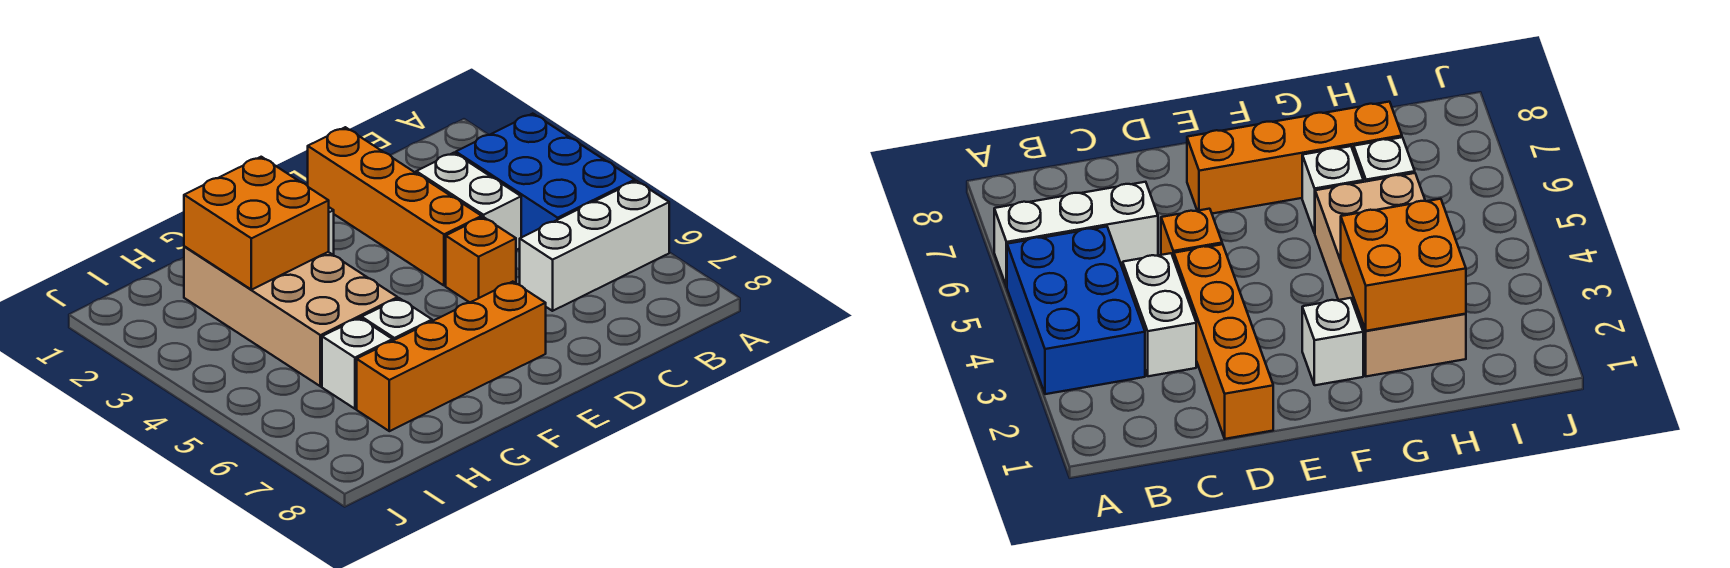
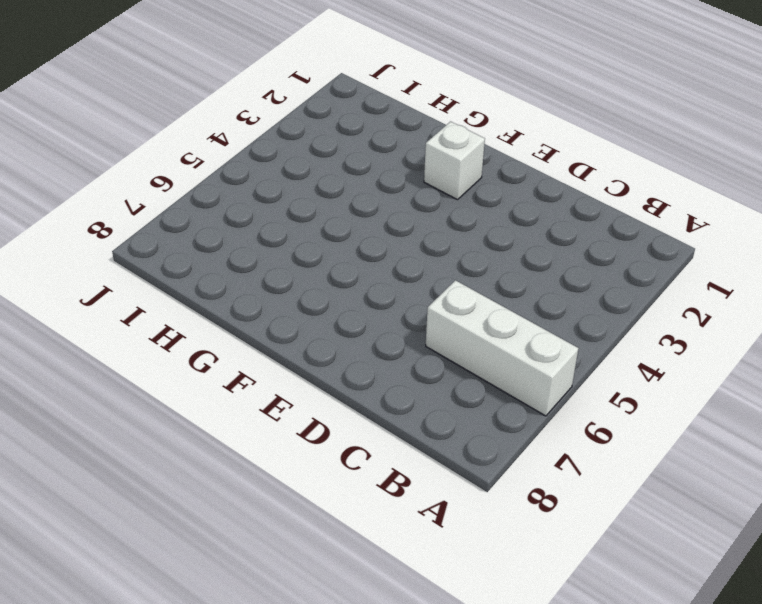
none -> blue brick A3:B5 level 1
none -> white brick C3:C4 level 1

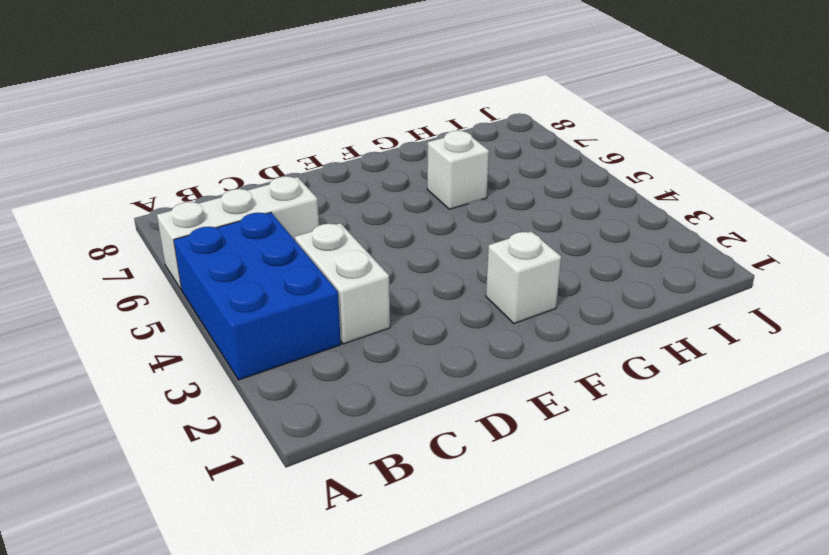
none -> orange brick D1:D4 level 1
none -> orange brick D5 level 1

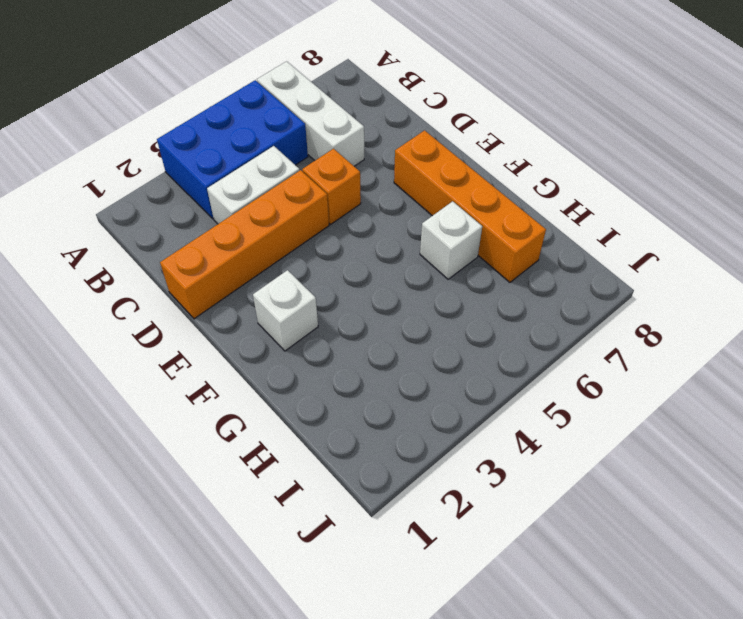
none -> tan brick G2:H5 level 1
none -> white brick H6 level 1

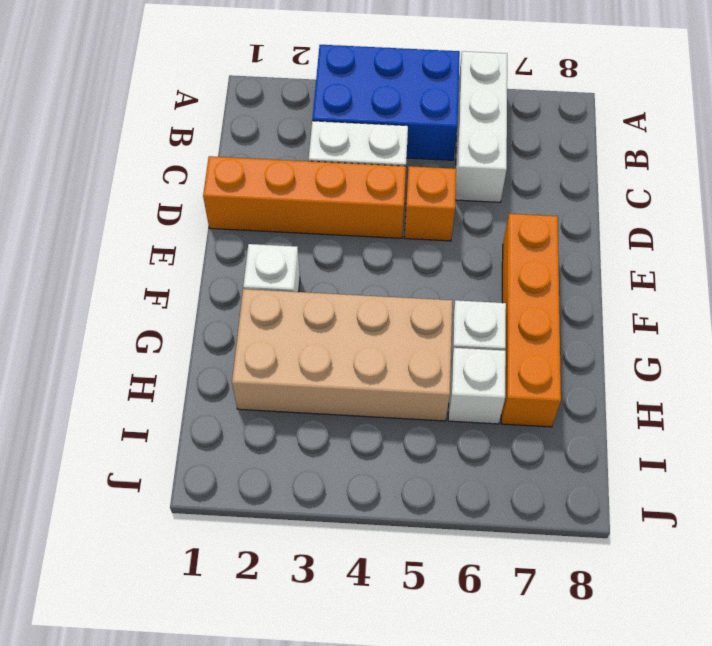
none -> orange brick G2:H3 level 2

